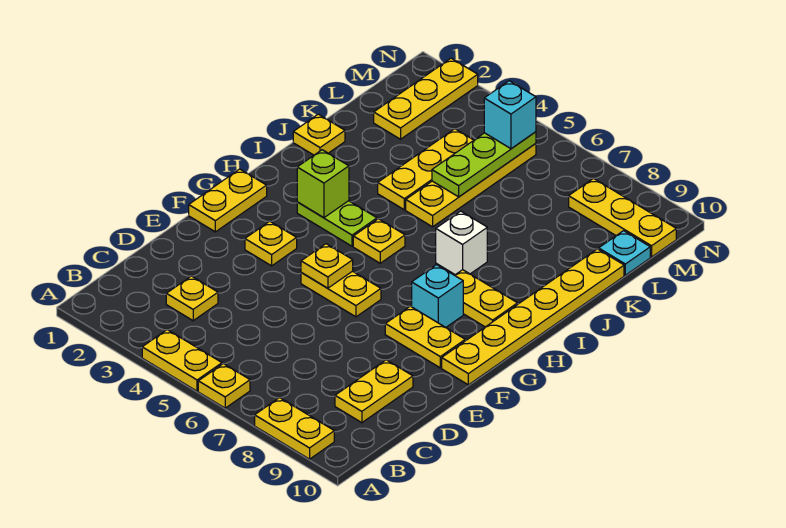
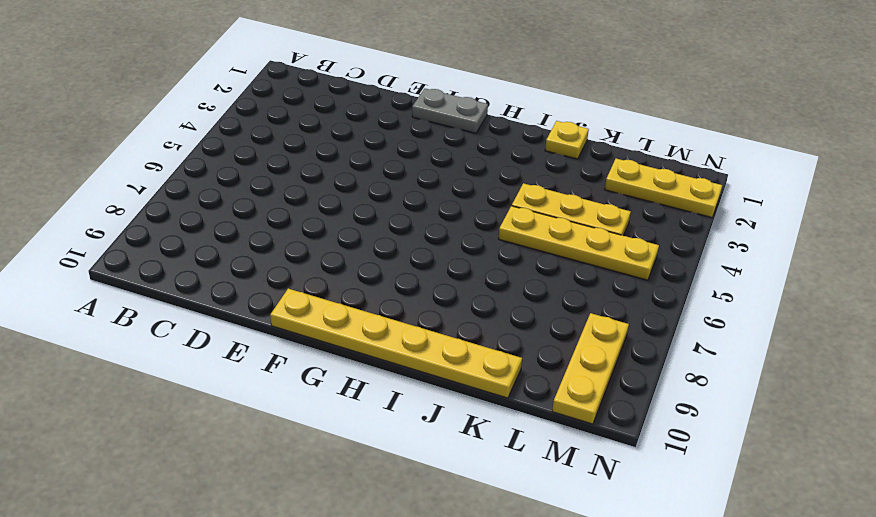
grey plate F1:G1 level 1 -> yellow plate F1:G1 level 1
none -> yellow plate A4:A5 level 1
none -> yellow plate A6 level 1
none -> yellow plate A8:A9 level 1

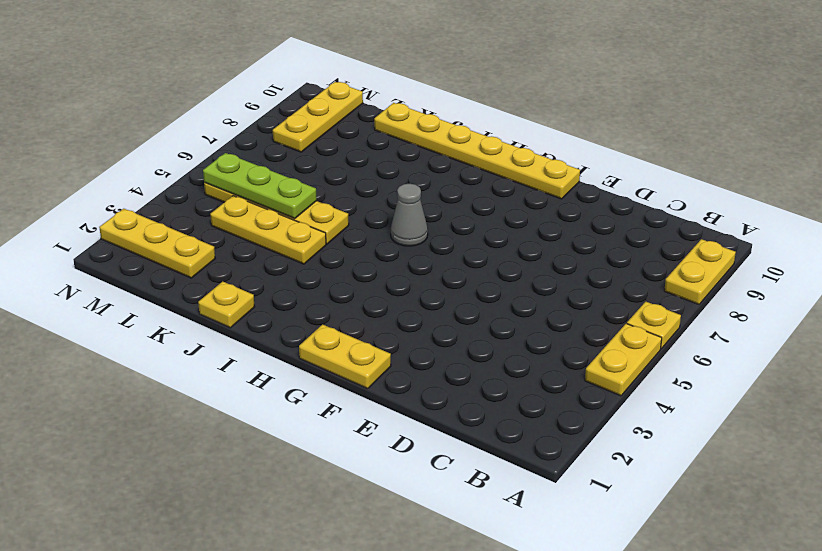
grey cone H6 level 1 -> none
none -> yellow plate C3 level 1
none -> yellow plate C9:D9 level 1
none -> yellow plate F3 level 1

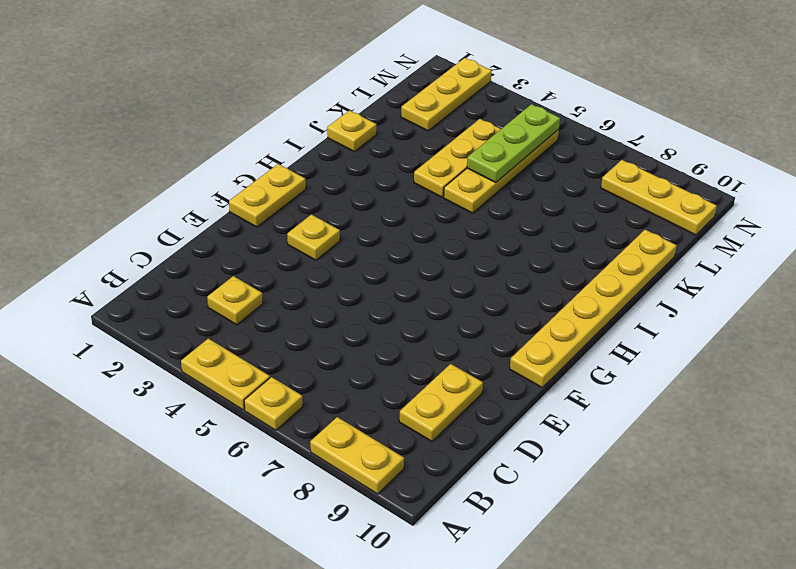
none -> yellow plate F5:F6 level 1
none -> yellow plate F8:F9 level 1
none -> cyan brick G8 level 1

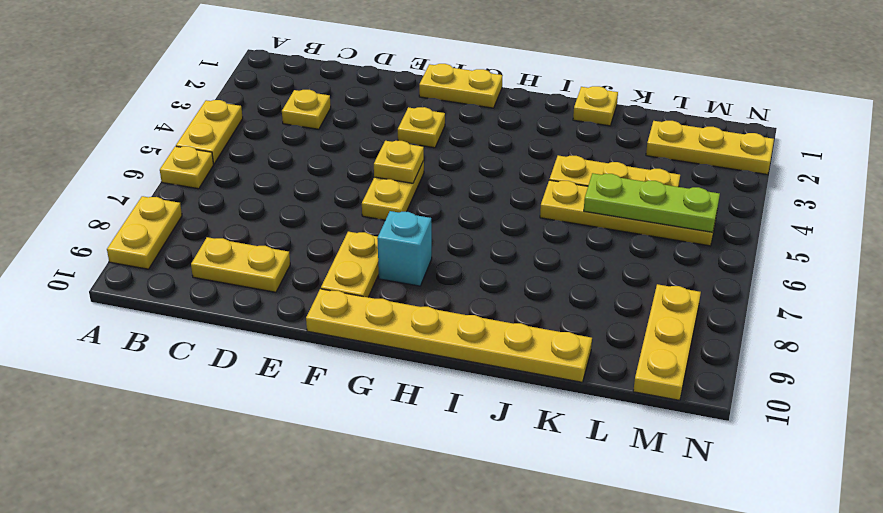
none -> lime plate H3:H4 level 1
none -> yellow plate H5 level 1
none -> yellow plate H8:H9 level 1

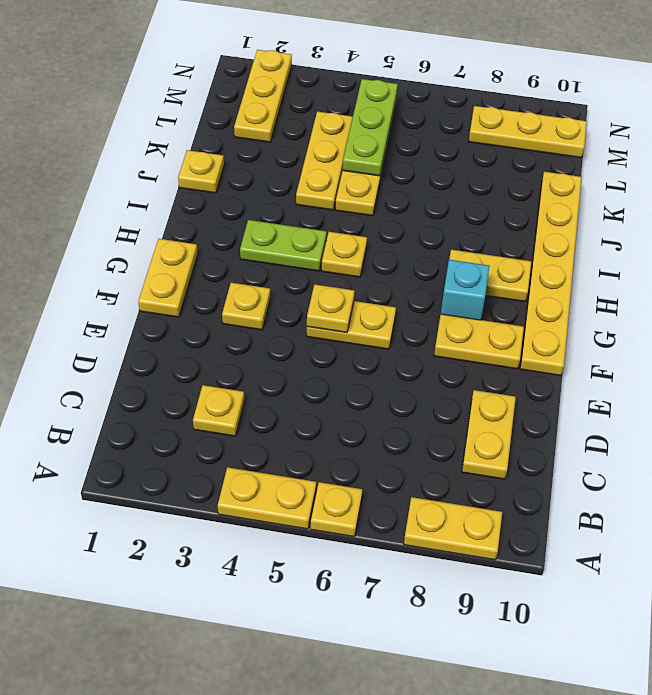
none -> white brick I7 level 1
none -> cyan plate L10 level 1
none -> lime brick H3 level 2

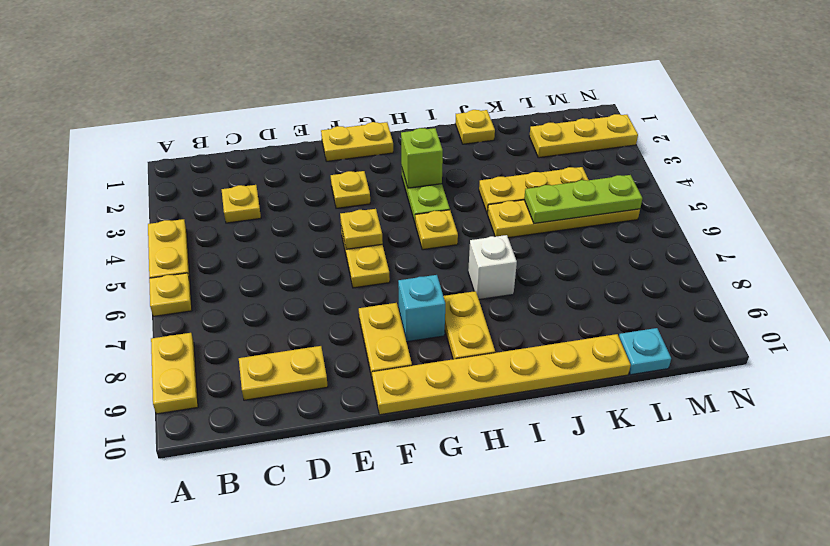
none -> yellow plate M8:M10 level 1
none -> cyan brick M5 level 3

